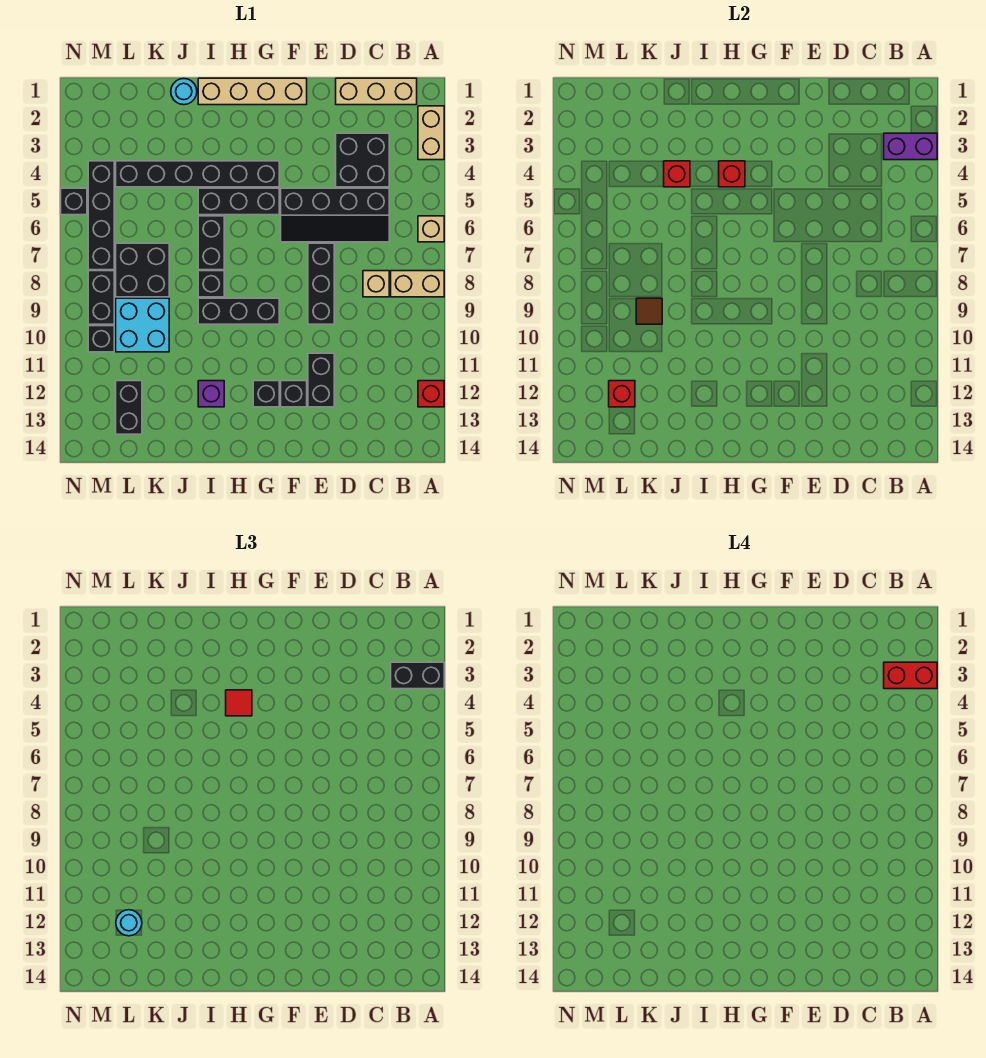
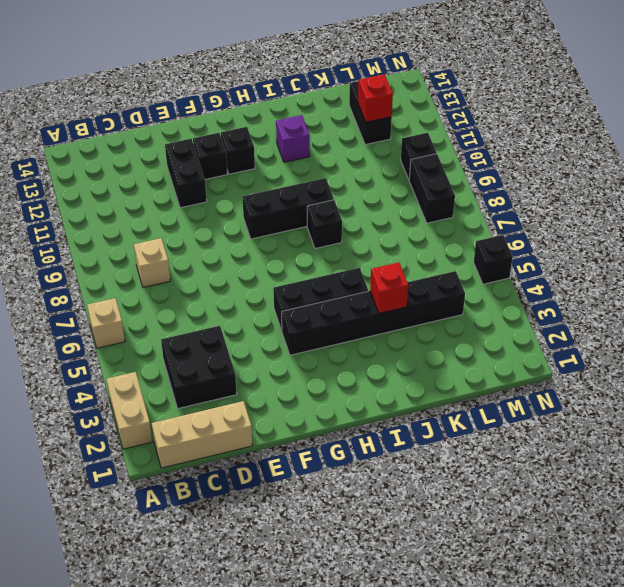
none -> tan brick A8:B8 level 1
none -> red brick A12 level 1
none -> black slope C5:F6 level 1 top 5
none -> black brick E7:E9 level 1

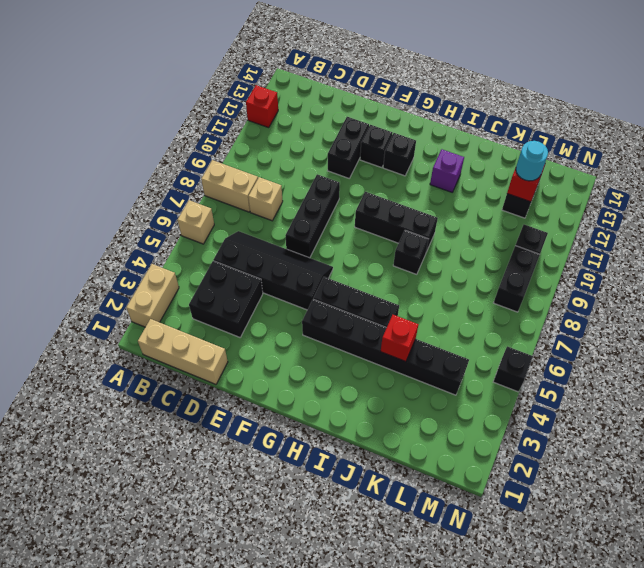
none -> tan brick F1:I1 level 1
none -> black brick I6:I7 level 1
none -> cyan round brick J1 level 1
none -> black brick K7:L8 level 1

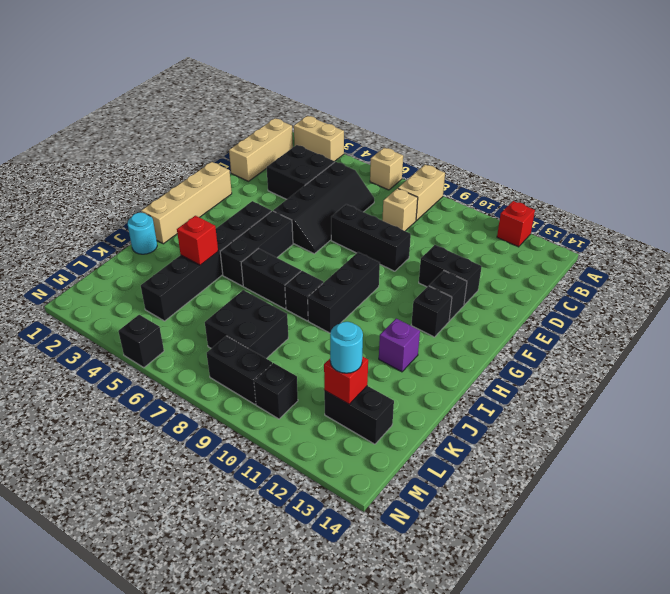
none -> cyan brick K9:L10 level 1
none -> black brick M4:M7 level 1
none -> purple brick A3:B3 level 2
none -> red brick H4 level 2

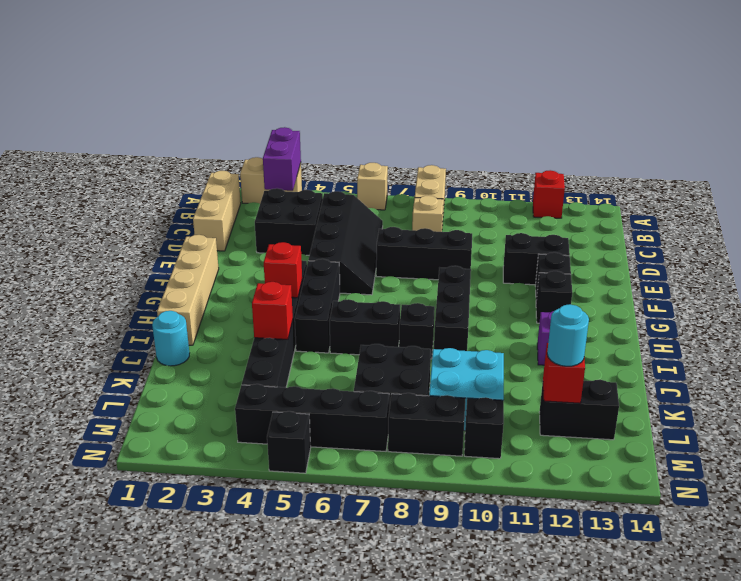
none -> brown tile K9 level 2
none -> black brick A3:B3 level 3
none -> red tile H4 level 3
none -> red brick A3:B3 level 4

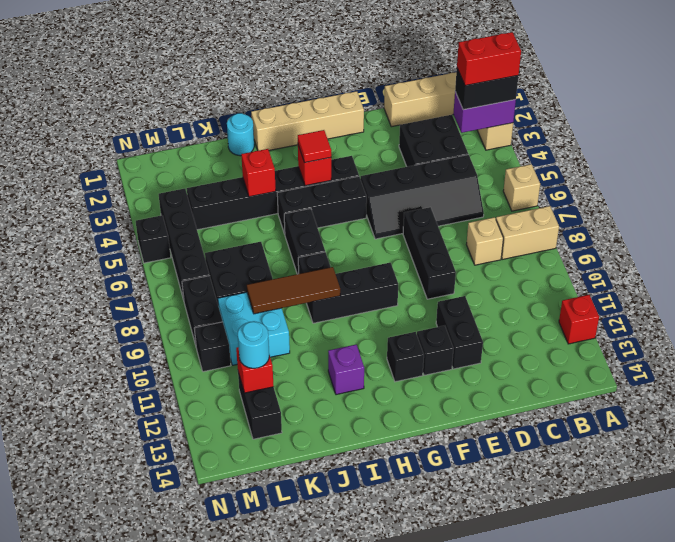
brown tile I9:K9 level 2 -> brown tile K9 level 2

